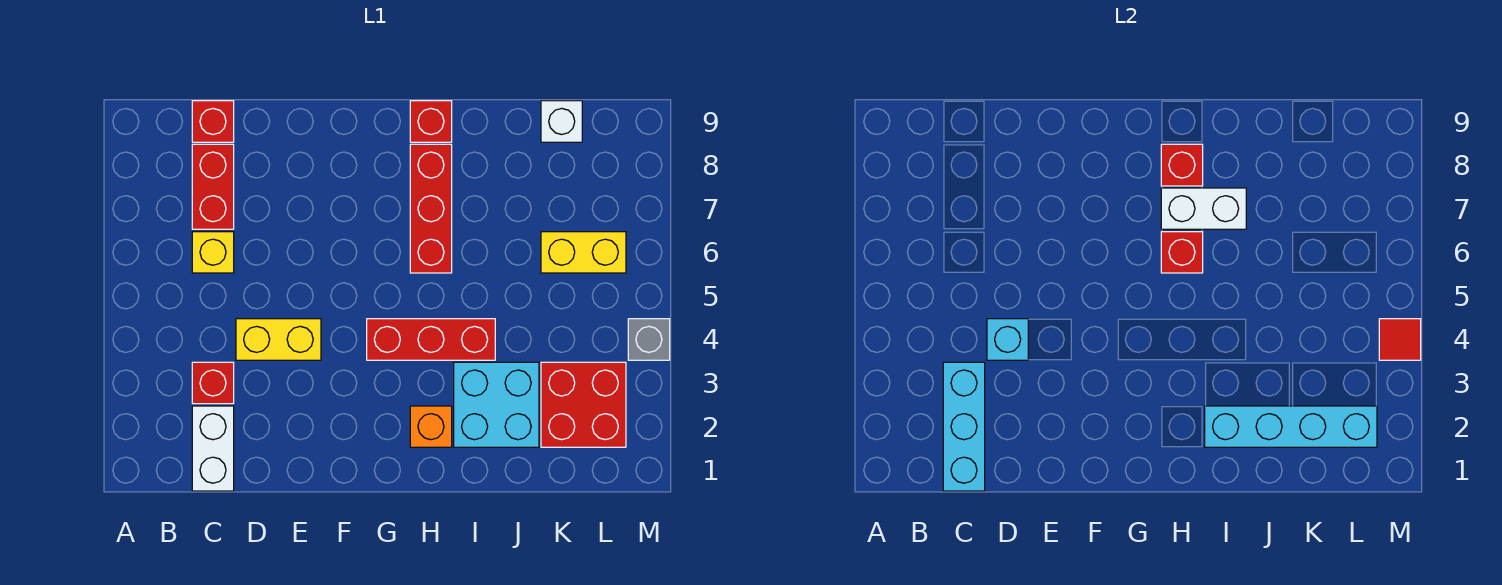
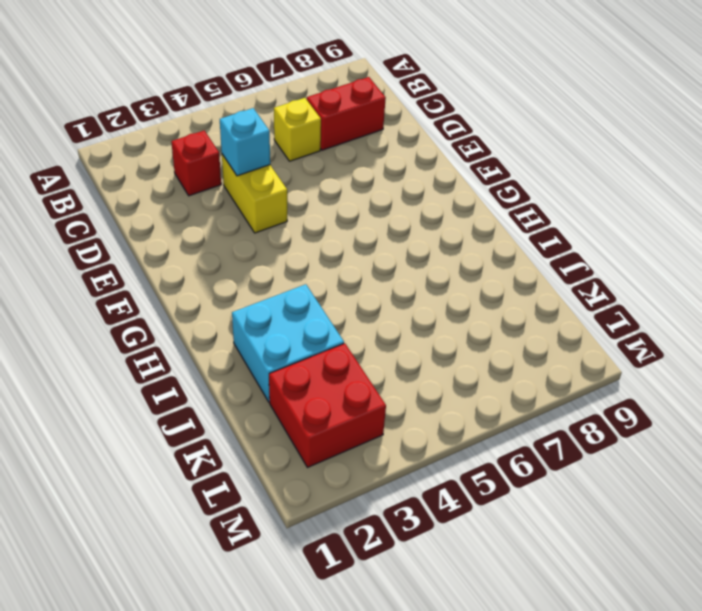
none -> white brick C1:C2 level 1
none -> red brick C9 level 1
none -> red brick G4:I4 level 1

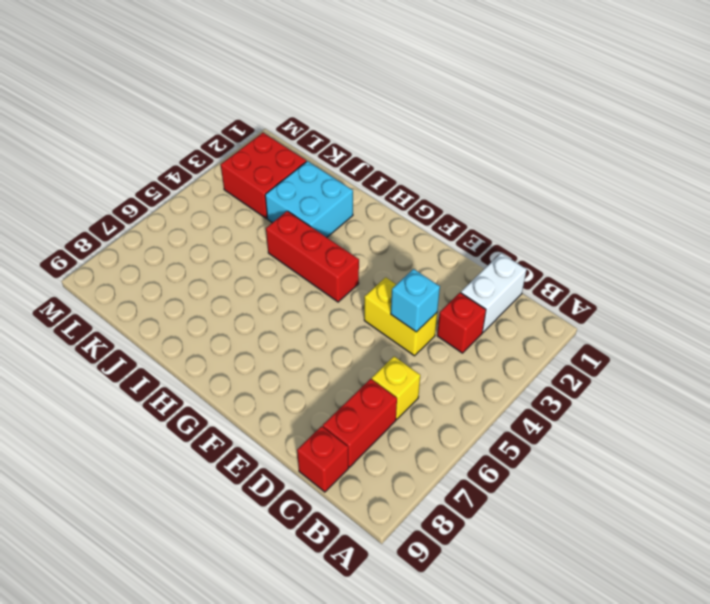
none -> orange brick H2 level 1
none -> red brick H6:H8 level 1
none -> red brick H9 level 1

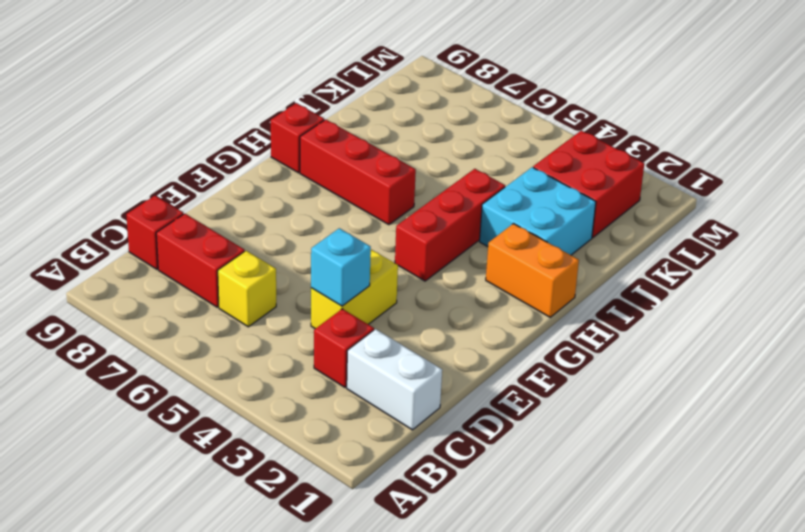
orange brick H1:H2 level 1 -> orange brick H2 level 1
none -> yellow brick K6:L6 level 1
none -> white brick K9 level 1
none -> grey brick M4 level 1

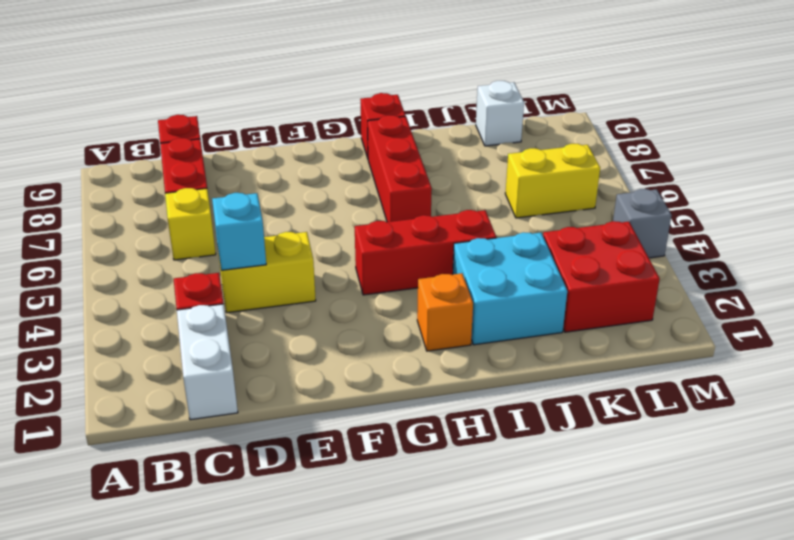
none -> cyan brick C1:C3 level 2
none -> red brick H6 level 2
none -> white brick H7:I7 level 2

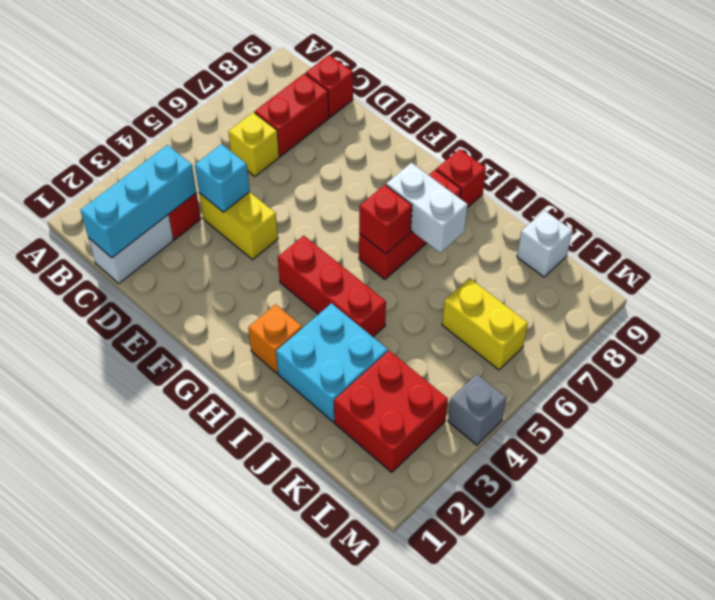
none -> red brick H8 level 2
none -> cyan brick I2:L2 level 2
none -> red tile M4 level 2

